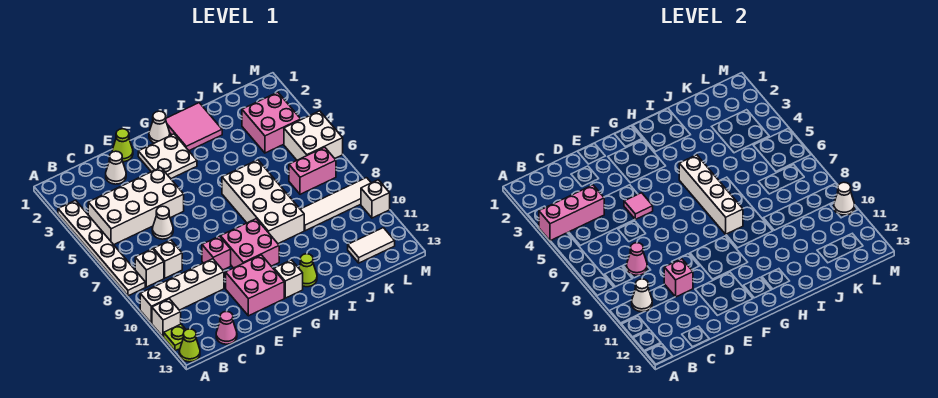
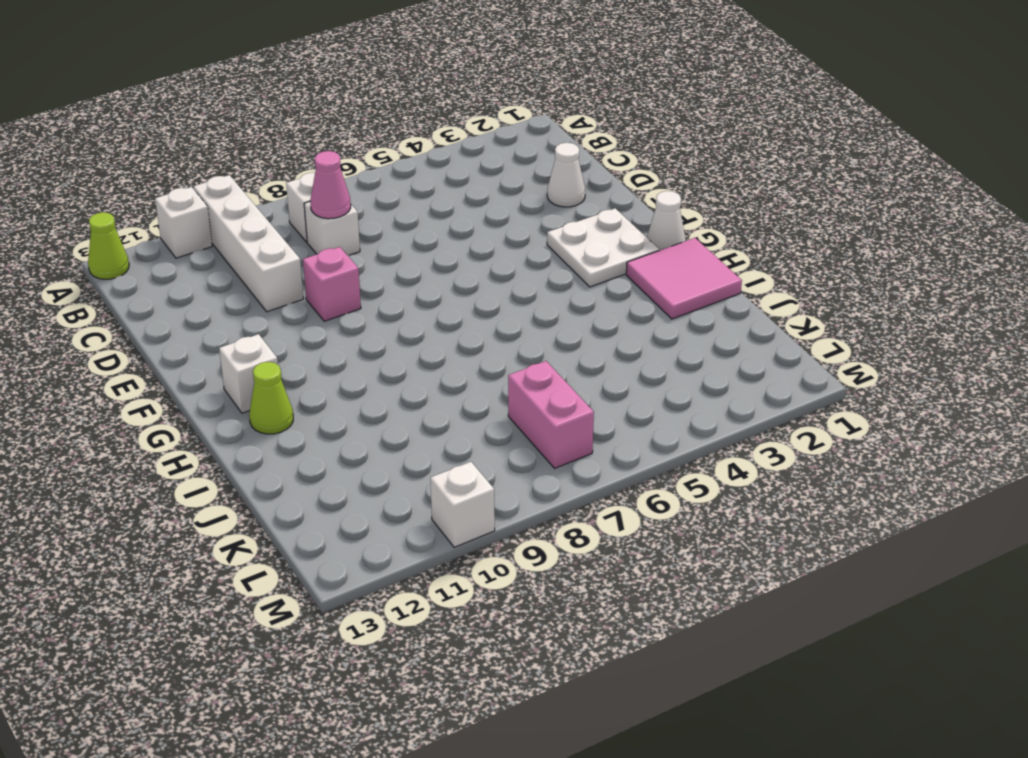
none -> white plate A3:A8 level 1
none -> lime plate A12 level 1
none -> white brick B4:E5 level 1
none -> pink cone C13 level 1

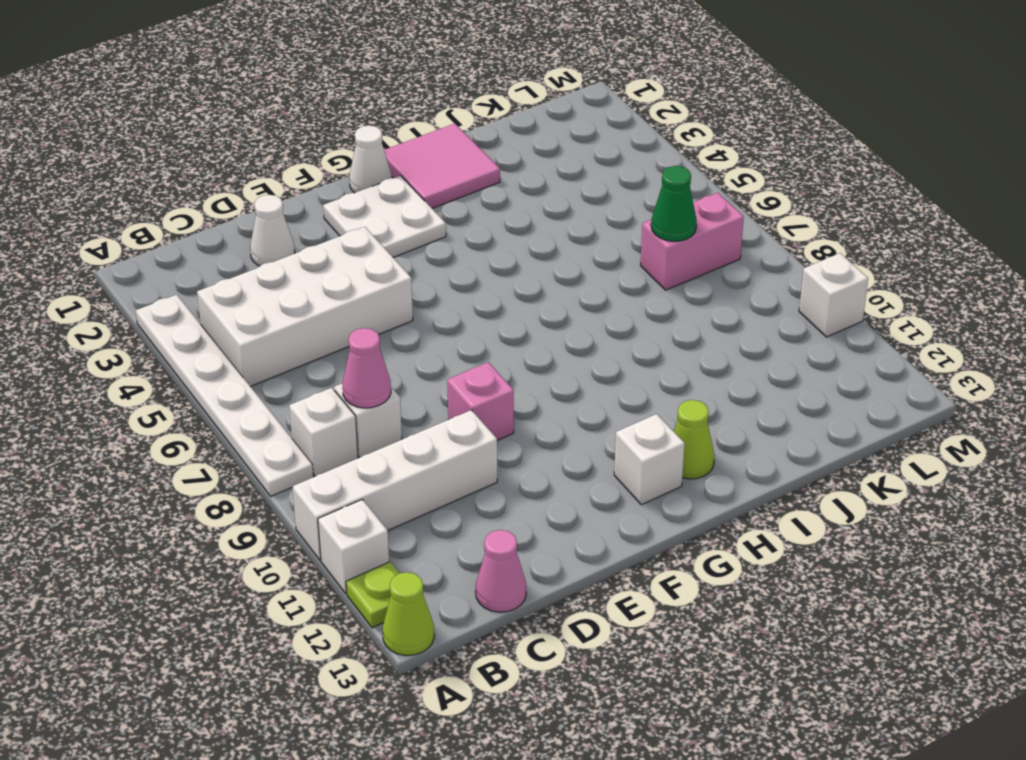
green cone K7 level 2 -> none
none -> white cone D6 level 1
none -> lime cone E1 level 1
none -> pink brick E11:F12 level 1
none -> pink brick F9:G10 level 1

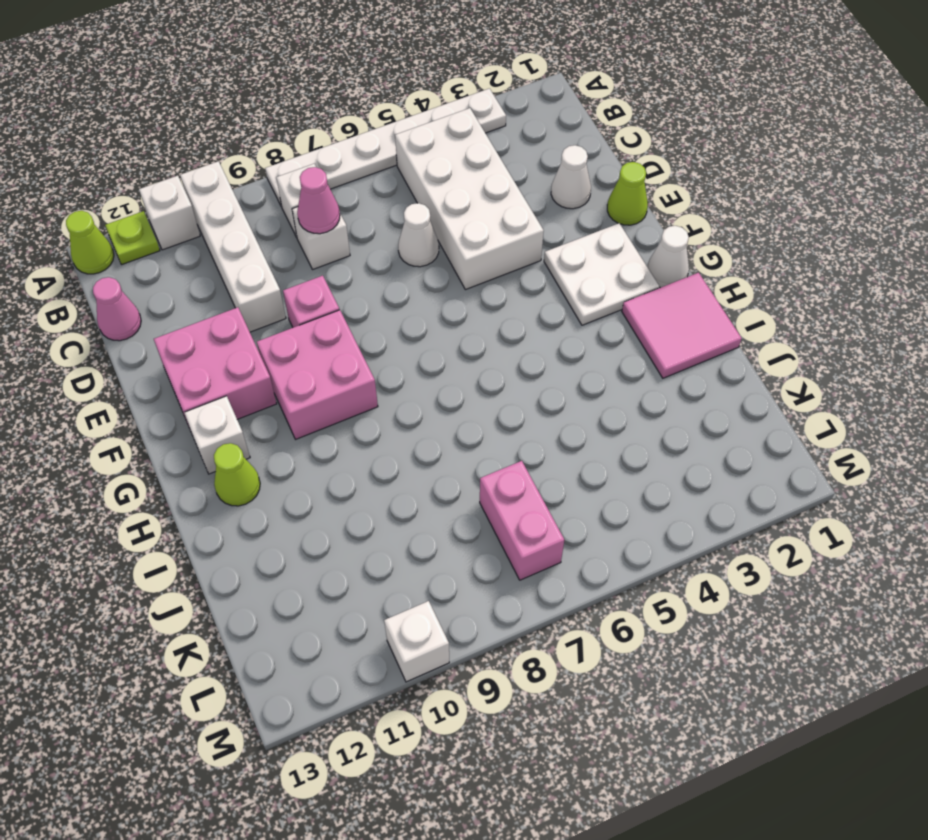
none -> white brick H6:I9 level 1
none -> white tile J9:M9 level 1
none -> pink brick K3:L4 level 1
none -> white tile K12:L12 level 1

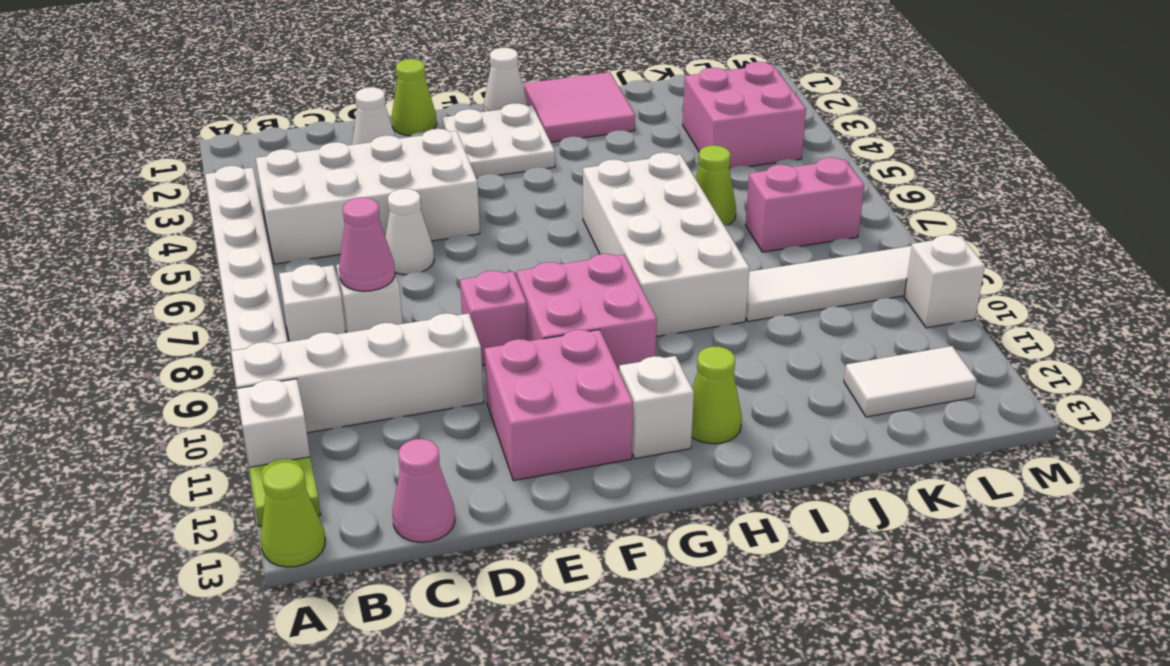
lime cone J6 level 1 -> none
none -> white brick L5:M6 level 1
none -> pink brick A4:C4 level 2
none -> white cone B10 level 2
none -> pink brick D10 level 2

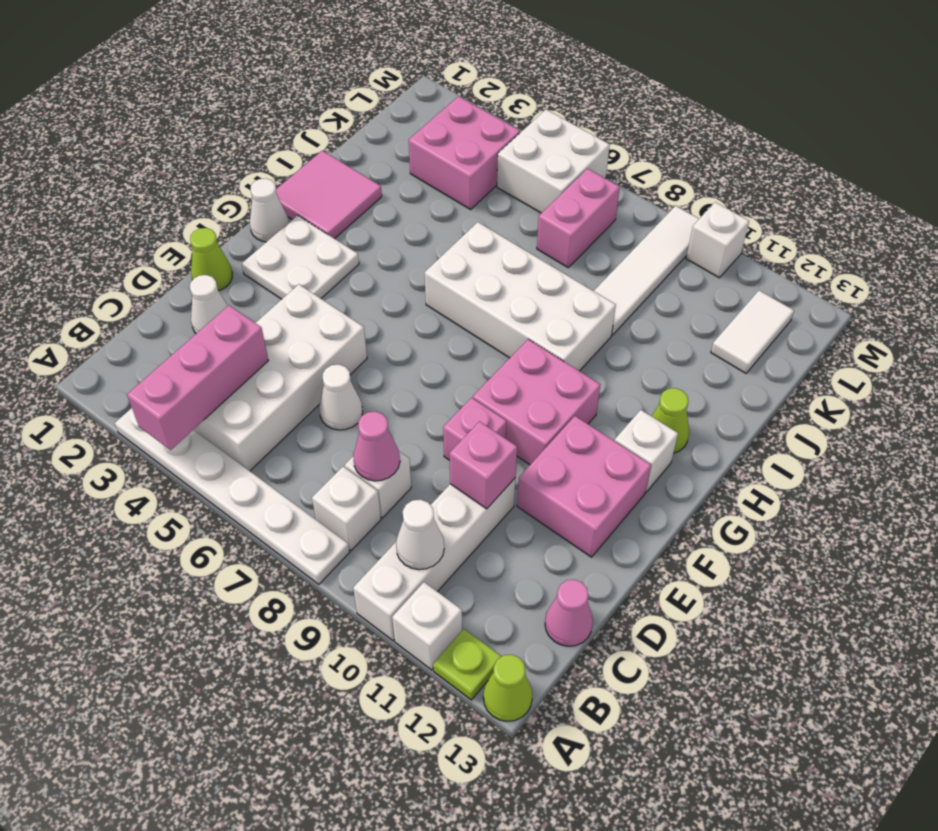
none -> pink tile E5 level 2
none -> white brick H5:H8 level 2
none -> white cone M10 level 2

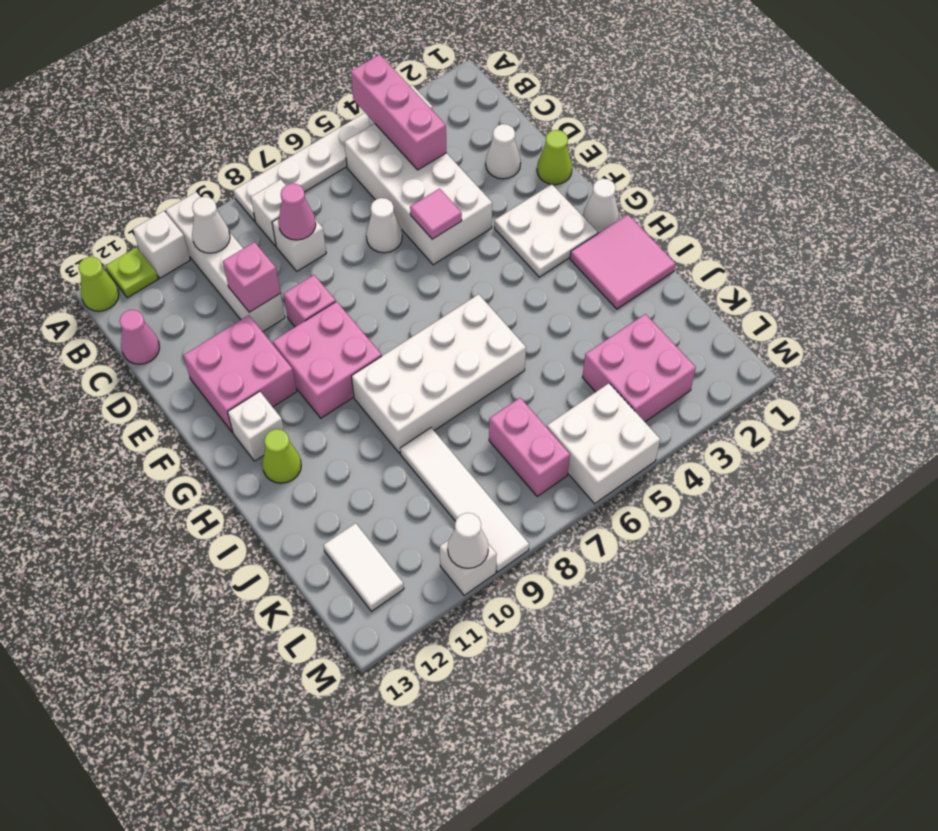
none -> white brick H5:H8 level 2

